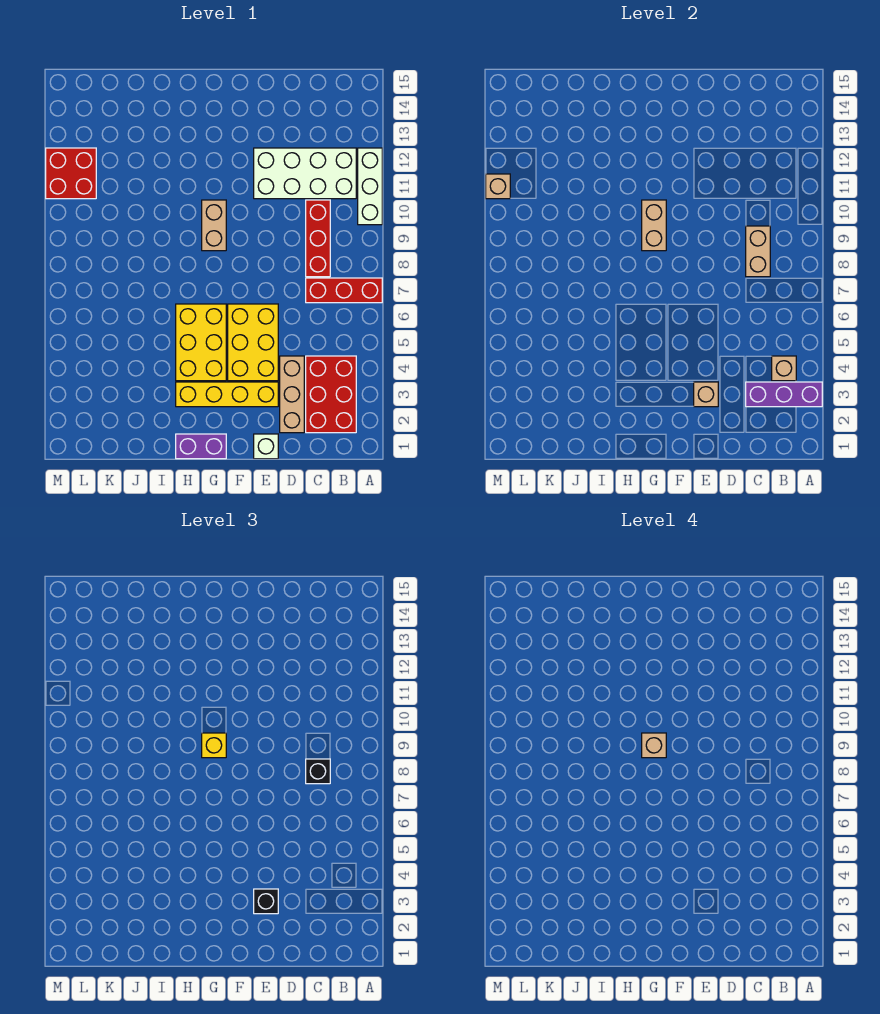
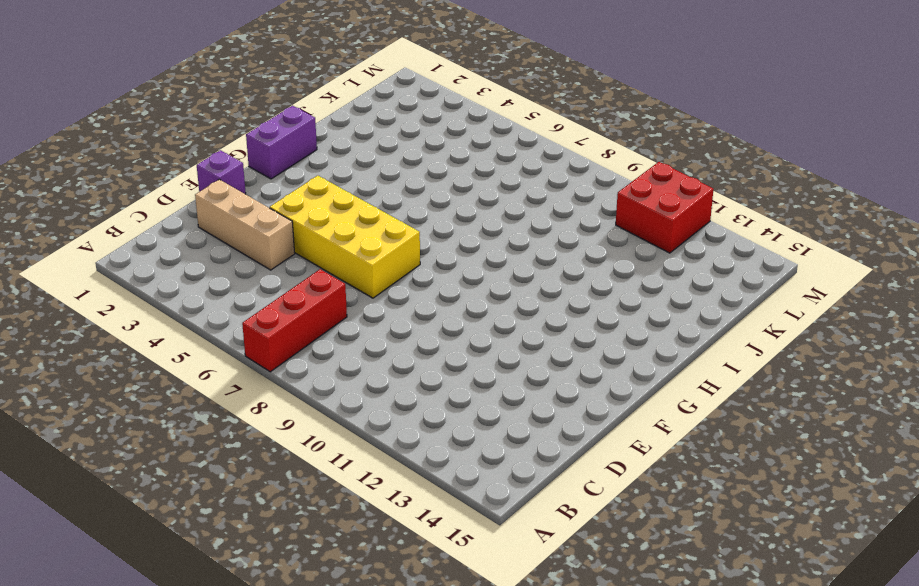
purple brick E1 level 1 -> white brick E1 level 1
yellow brick E4:F7 level 1 -> yellow brick E4:F6 level 1
none -> white brick A10:A12 level 1
none -> red brick B2:C4 level 1
none -> white brick B11:E12 level 1

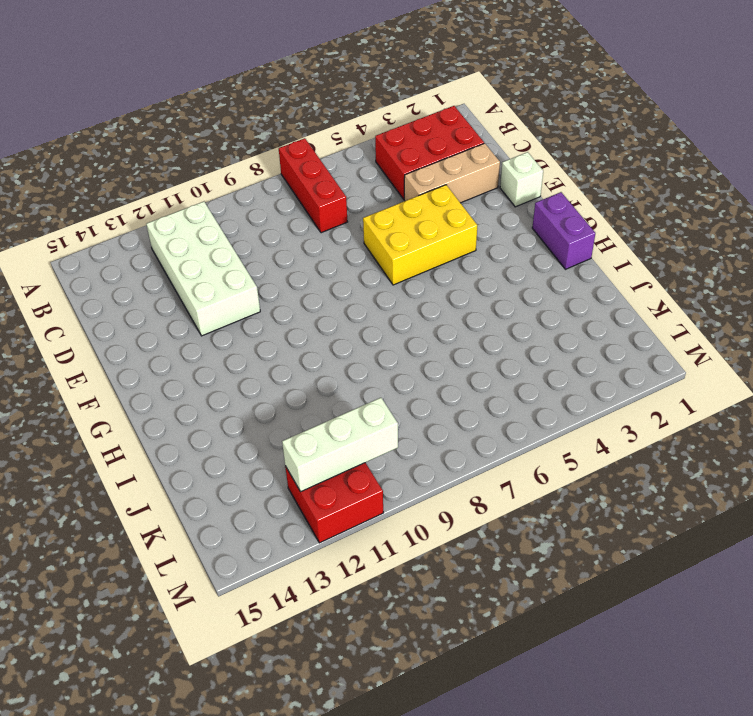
white brick L10:L12 level 2 -> white brick A10:A12 level 1
none -> red brick C8:C10 level 1
none -> yellow brick E3:H3 level 1
none -> yellow brick G4:H6 level 1

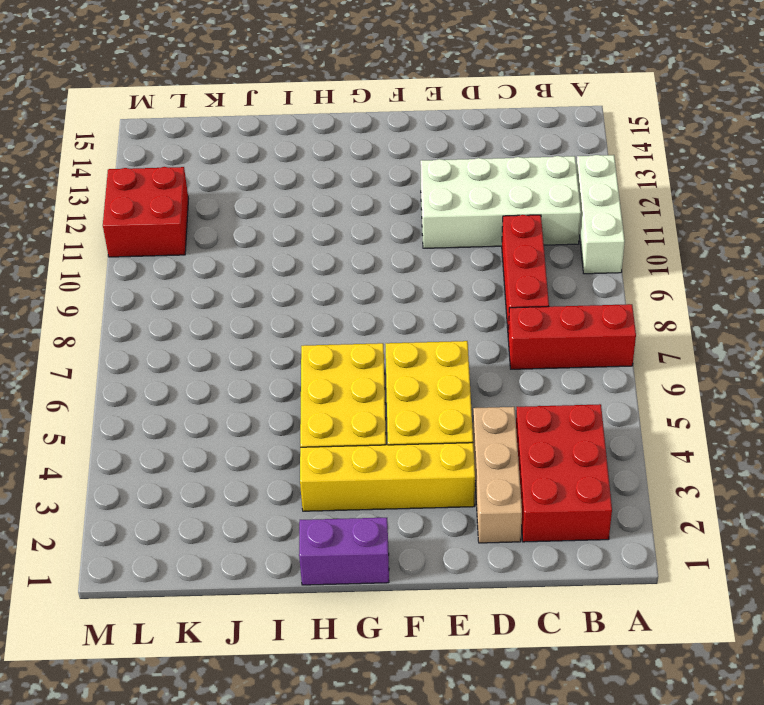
none -> white brick E1 level 1
none -> tan brick G9:G10 level 1
none -> purple brick A3:C3 level 2

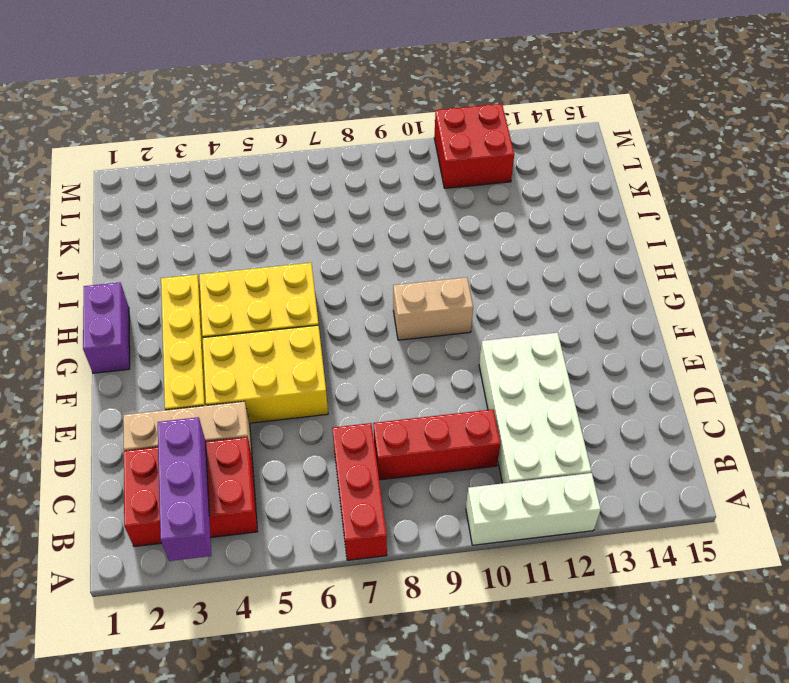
none -> white brick E1 level 1
none -> tan brick B4 level 2
none -> tan brick C8:C9 level 2

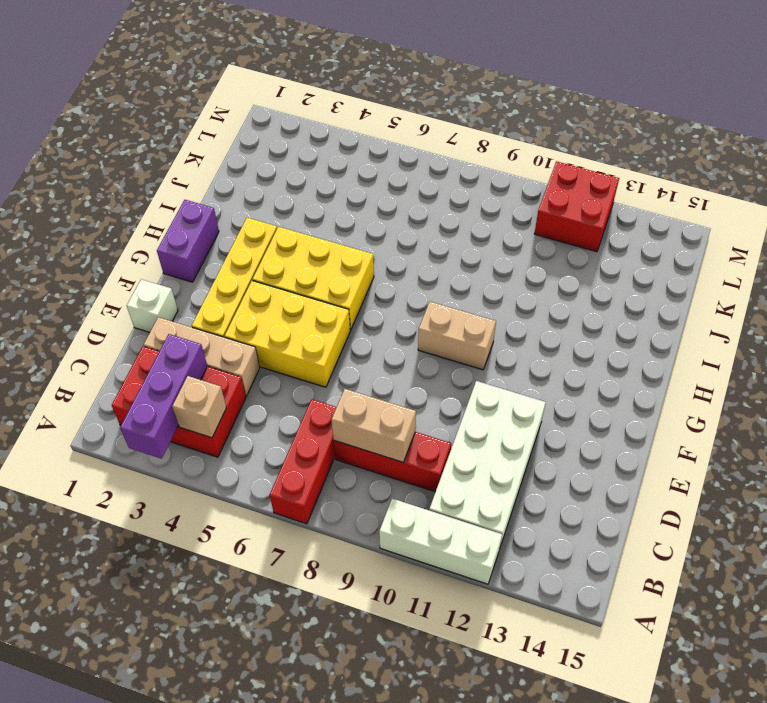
none -> tan brick E3 level 2
none -> tan brick G9:G10 level 2
none -> tan brick M11 level 2

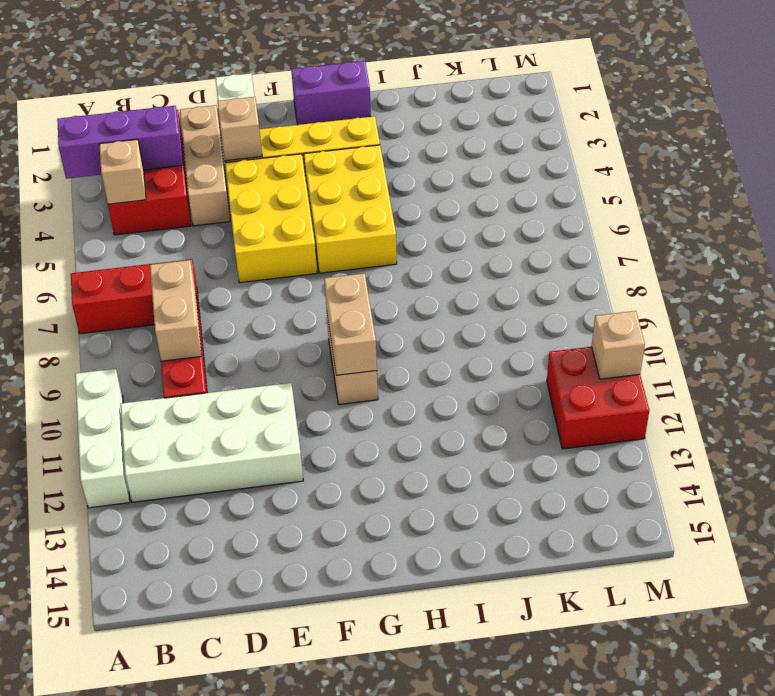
none -> black brick C8 level 3
none -> black brick E3 level 3
none -> yellow brick G9 level 3

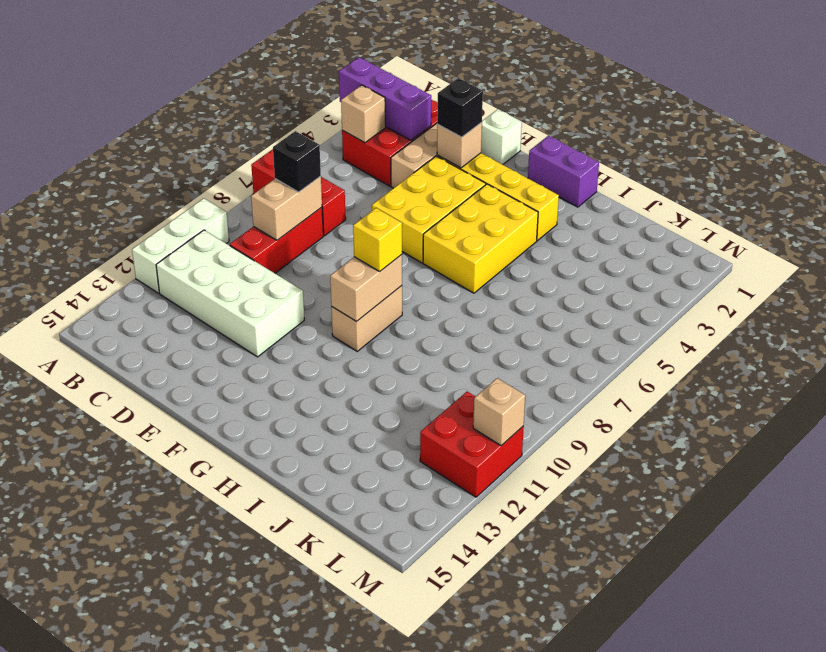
none -> tan brick G9 level 4

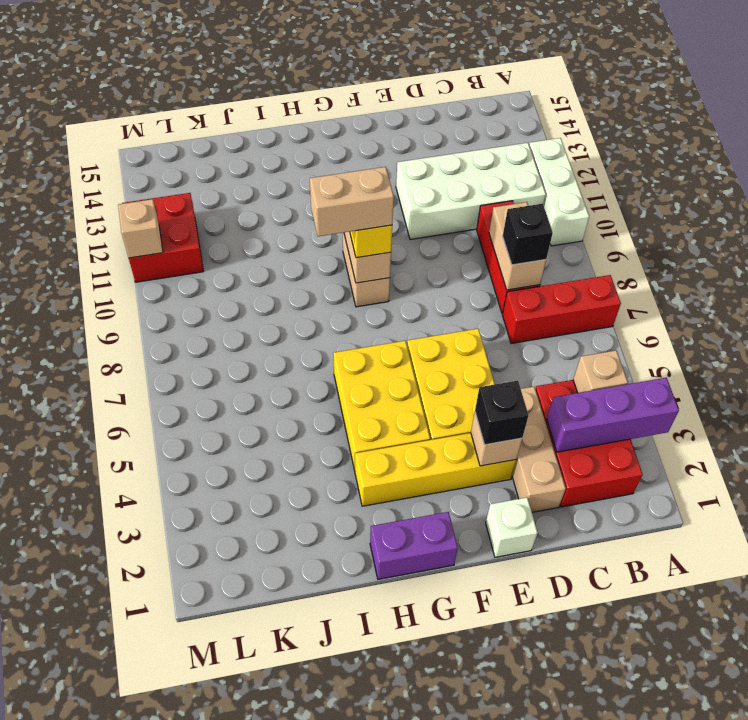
tan brick G9:H9 level 4 -> tan brick G9 level 4

